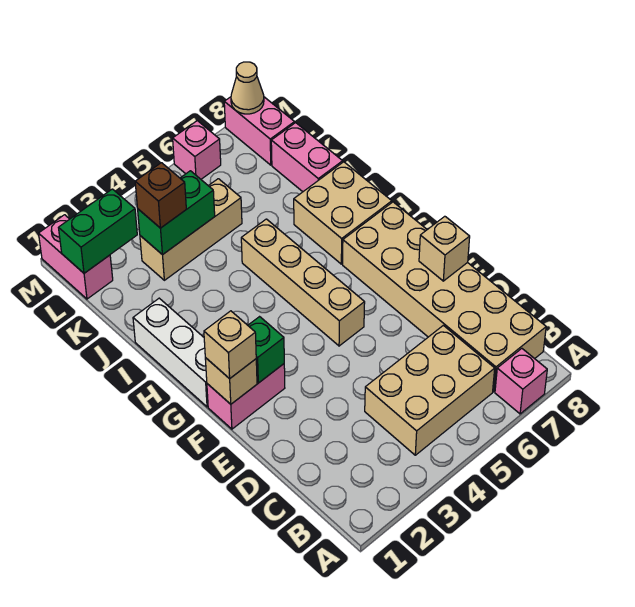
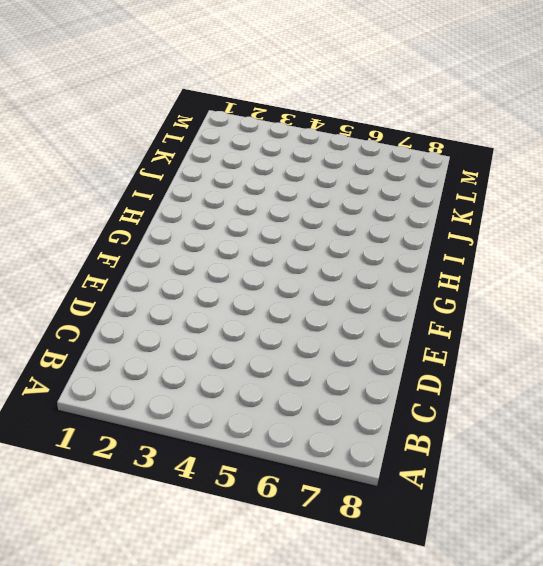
none -> pink brick A7 level 1
none -> tan brick B4:C6 level 1
none -> tan brick B7:G8 level 1

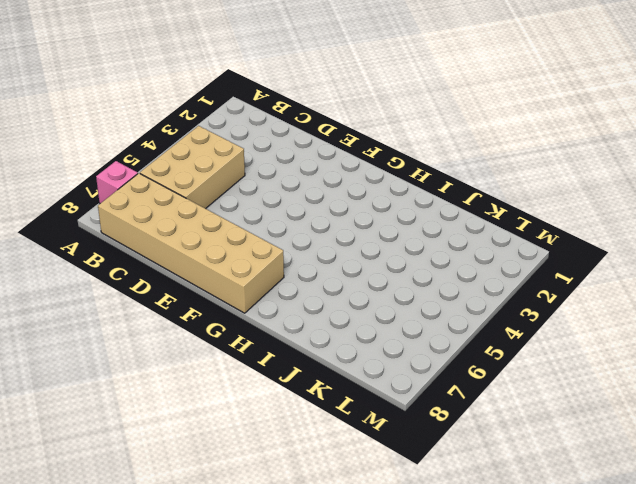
none -> pink brick F1:F2 level 1
none -> tan brick F5:I5 level 1
none -> white brick G1:I1 level 1

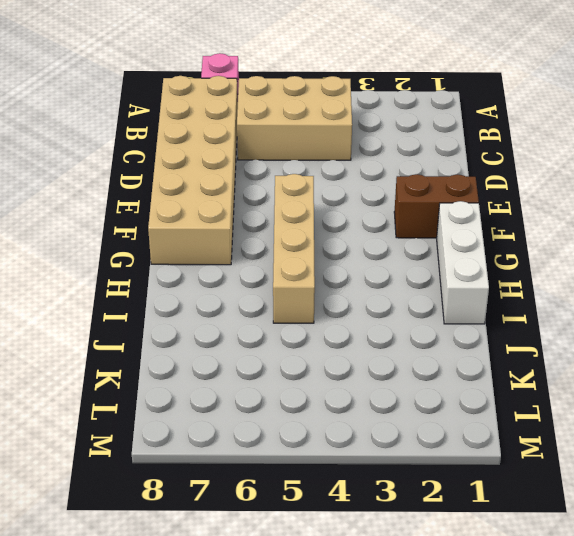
brown brick F1:F2 level 1 -> pink brick F1:F2 level 1
none -> tan brick H7:I8 level 1
none -> pink brick J8:K8 level 1
none -> tan brick K3:K5 level 1

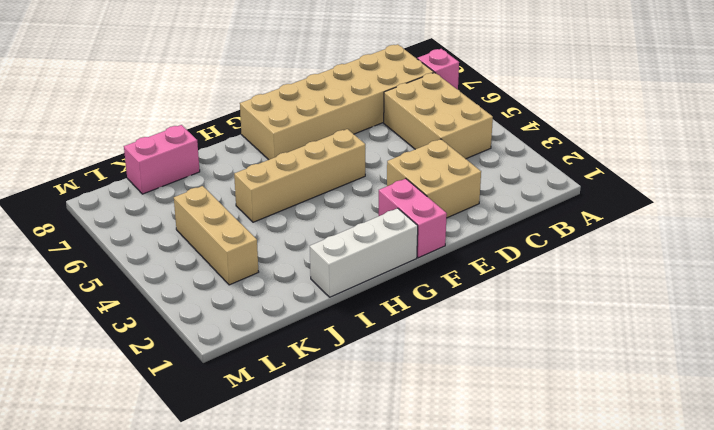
tan brick D2:E3 level 1 -> tan brick H7:I8 level 1
none -> pink brick L1:M1 level 1
none -> pink brick L8:M8 level 1
none -> pink brick M6 level 1

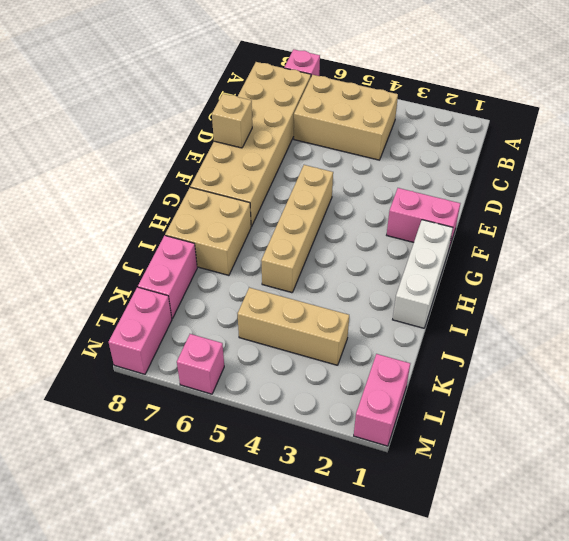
none -> tan brick F1 level 2
none -> green brick F2 level 2
none -> green brick K3:K4 level 2

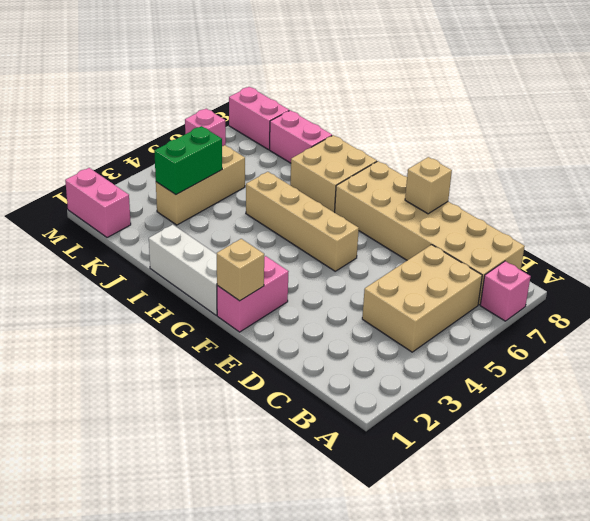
none -> green brick F2 level 2
none -> green brick L1:L2 level 2
none -> tan cone M8 level 2

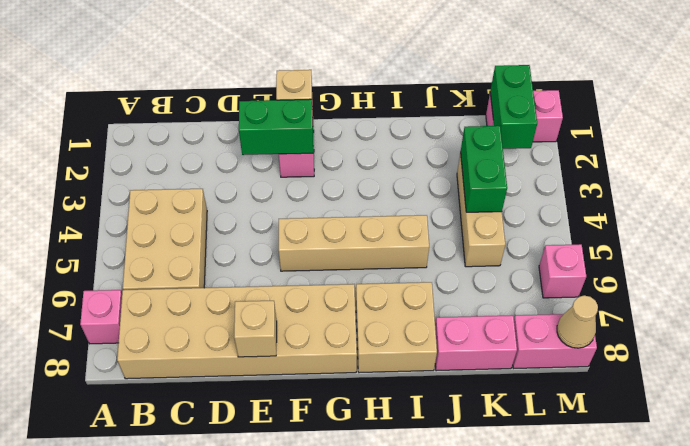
green brick E2:F2 level 2 -> green brick F2 level 2
none -> white brick G1:I1 level 1
none -> tan brick F1 level 3
none -> brown brick K3 level 3

